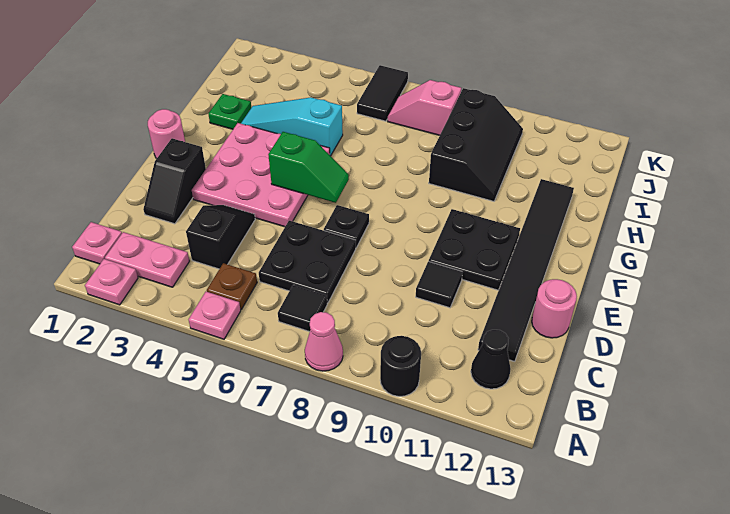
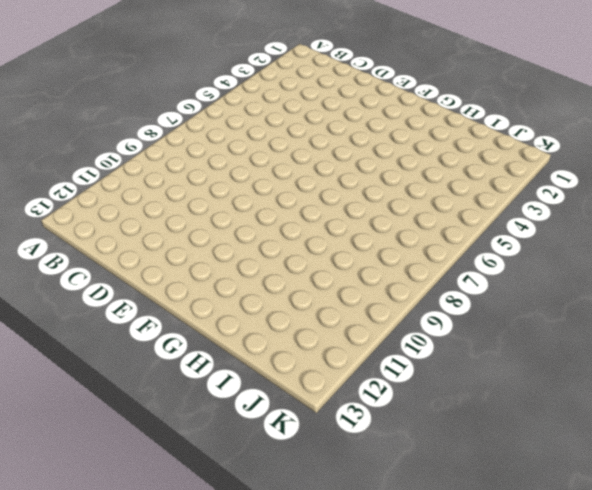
none -> pink plate A2 level 1
none -> pink plate A5 level 1
none -> pink cone A8 level 1

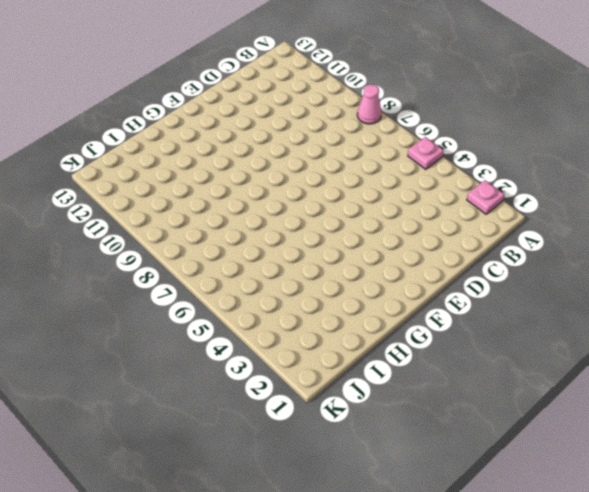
none -> black round brick A10 level 1
none -> pink plate B1 level 1
none -> pink plate B2:B3 level 1

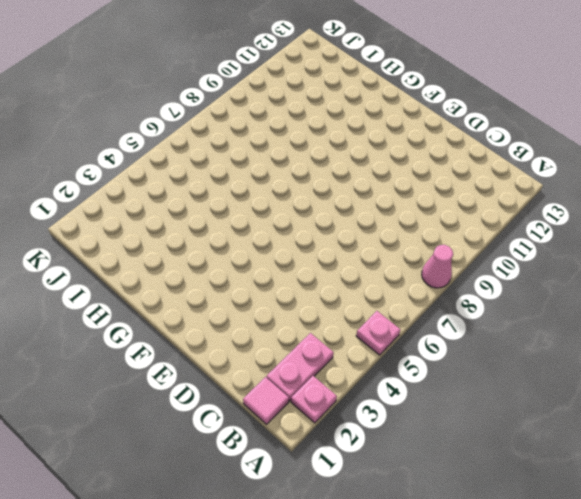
pink tile B1 level 1 -> pink plate B1 level 1
none -> black round brick A10 level 1
none -> brown plate B5 level 1
none -> black tile B7 level 1

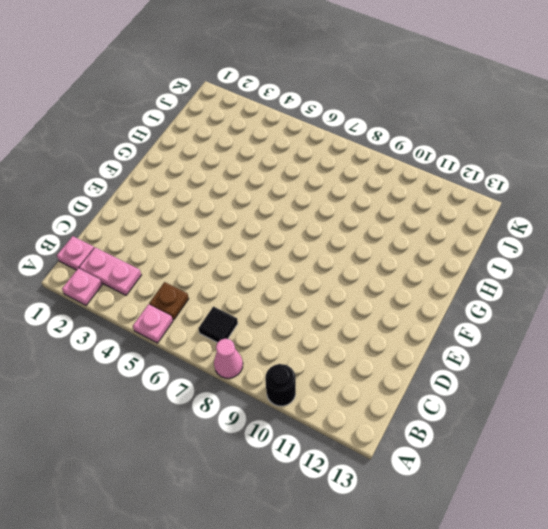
none -> black cone B12 level 1
none -> black slope C4:D4 level 1 top C
none -> black plate C6:D7 level 1

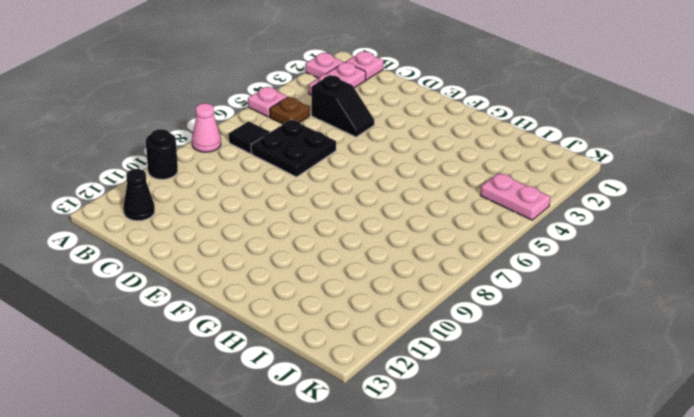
pink plate J4:K4 level 1 -> none
none -> black tile C12:H12 level 1
none -> black slope D2:E2 level 1 top E
none -> black tile D10 level 1

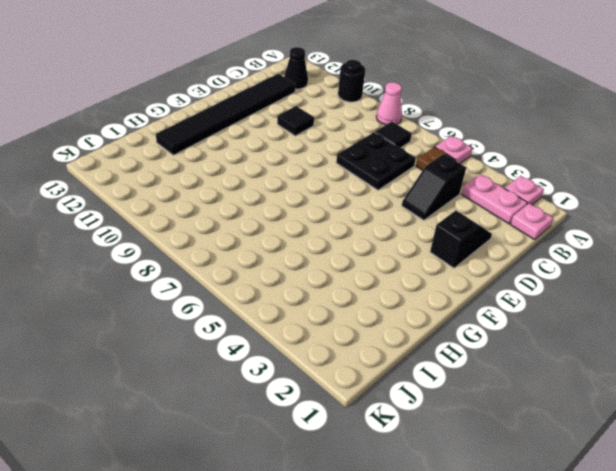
none -> pink round brick D13 level 1
none -> pink plate E3:G5 level 1
none -> black plate E7 level 1

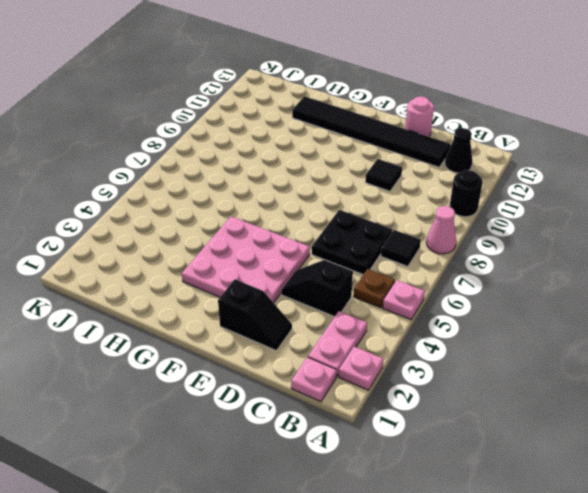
none -> black plate E7 level 1
none -> black plate E10:F11 level 1
none -> pink round brick F1 level 1

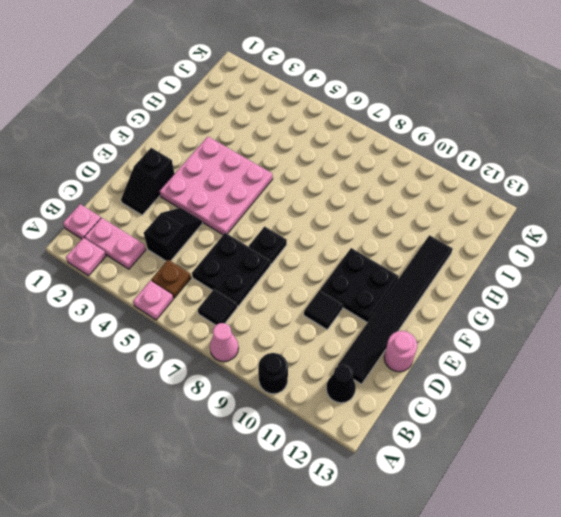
none -> pink round brick F1 level 1
none -> green plate H2 level 1
none -> cyan slope H3:H5 level 1 top 5

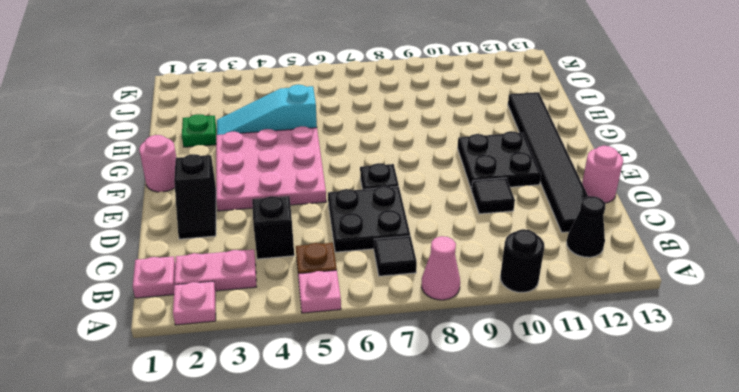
none -> black slope H9:J10 level 1 top 9
none -> black tile J6:K6 level 1
none -> pink slope J7:J8 level 1 top 8

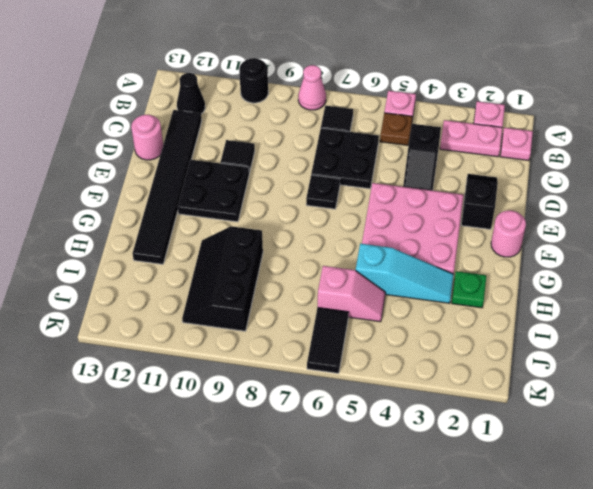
pink slope I5:I6 level 1 top 6 -> pink slope J7:J8 level 1 top 8
none -> green slope F5:F6 level 2 top 5

